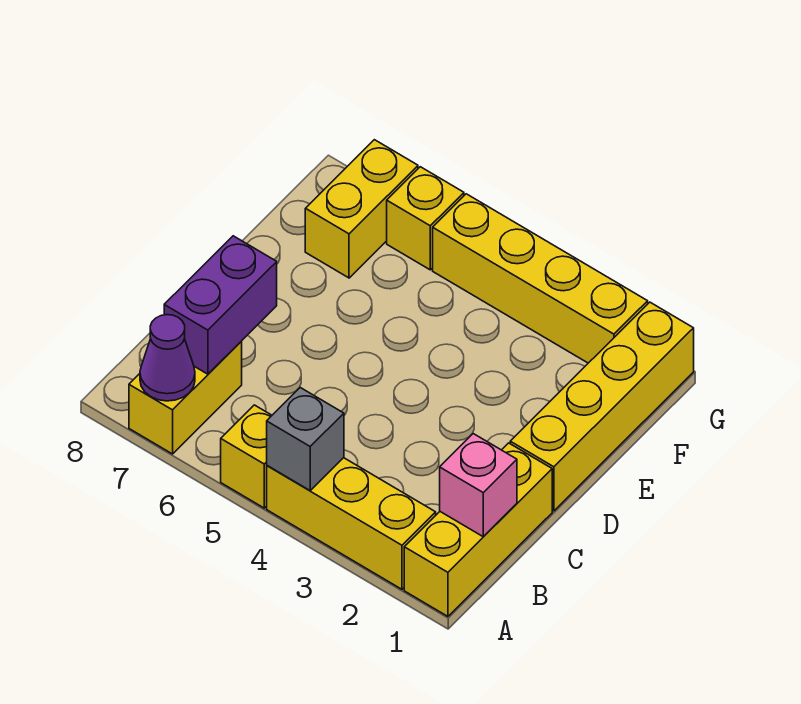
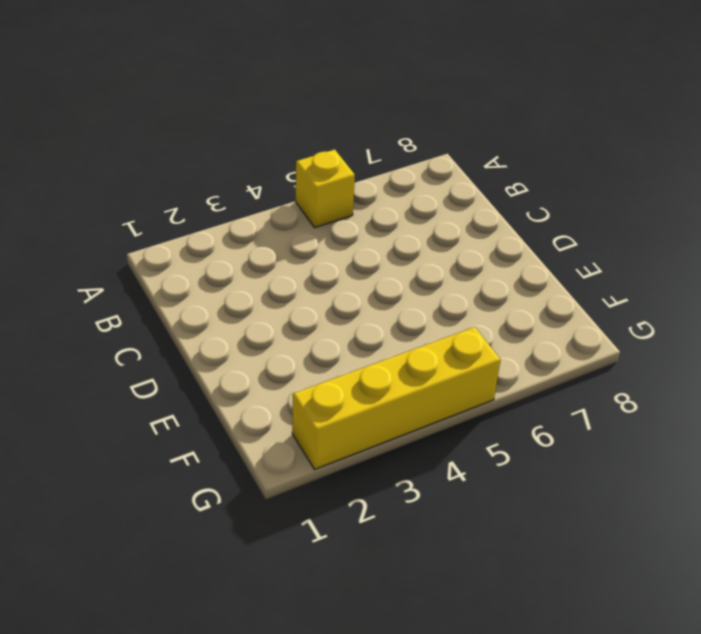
none -> yellow brick A1:C1 level 1
none -> yellow brick A2:A4 level 1
none -> yellow brick A7:B7 level 1

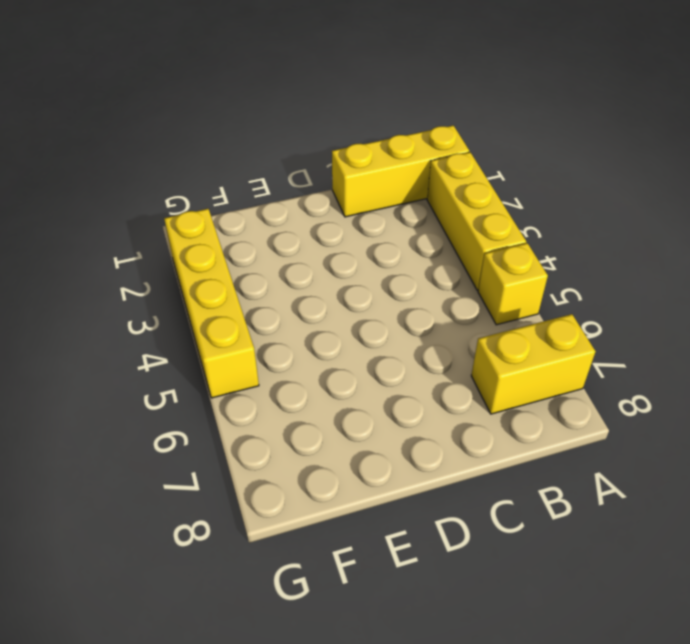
none -> yellow brick D1:G1 level 1
none -> yellow brick F7:G7 level 1
none -> yellow brick G6 level 1

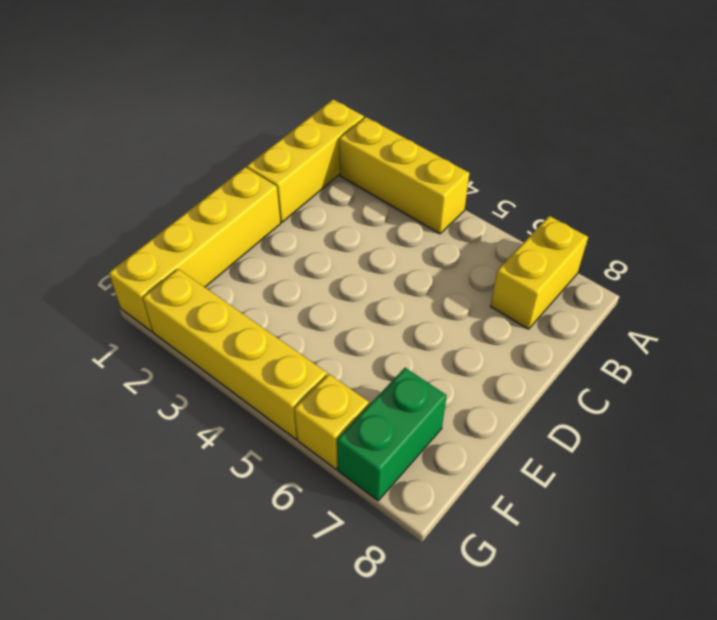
green brick F7:G7 level 1 -> yellow brick F7:G7 level 1
none -> yellow brick A5 level 1
none -> grey brick A4 level 2
none -> purple cone A7 level 2

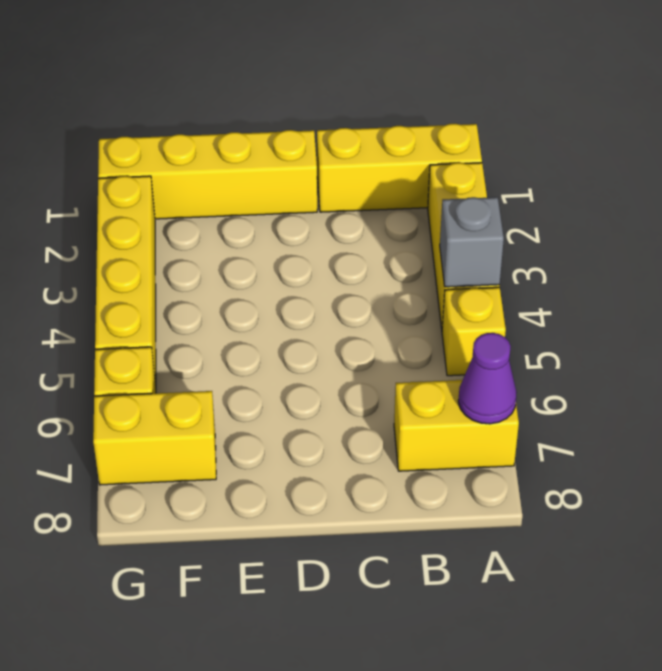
none -> pink brick B1 level 2
none -> purple brick B7:C7 level 2

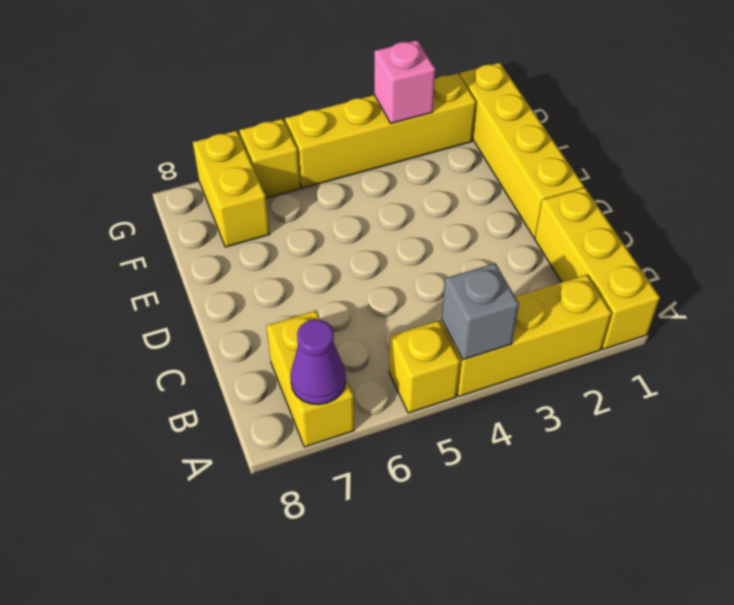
pink brick G3 level 2 -> pink brick B1 level 2
none -> purple brick B7:C7 level 2

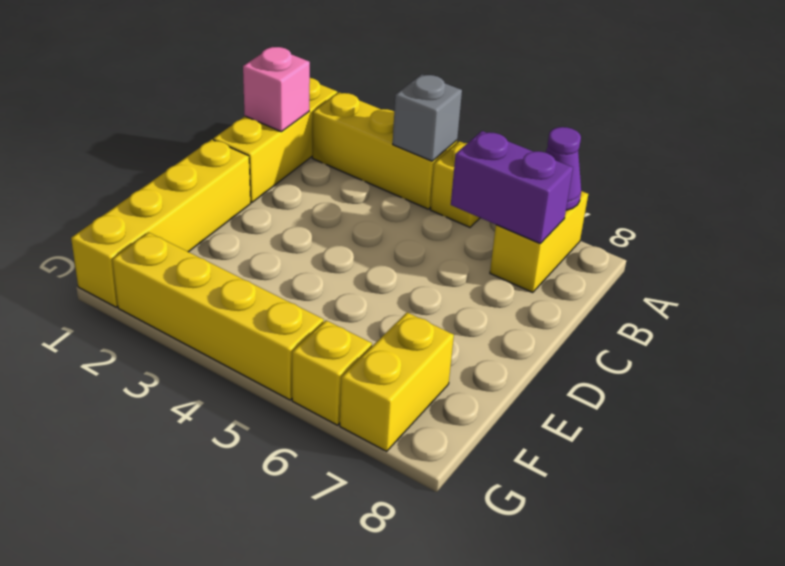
purple brick B6:B7 level 2 -> purple brick B7:C7 level 2

